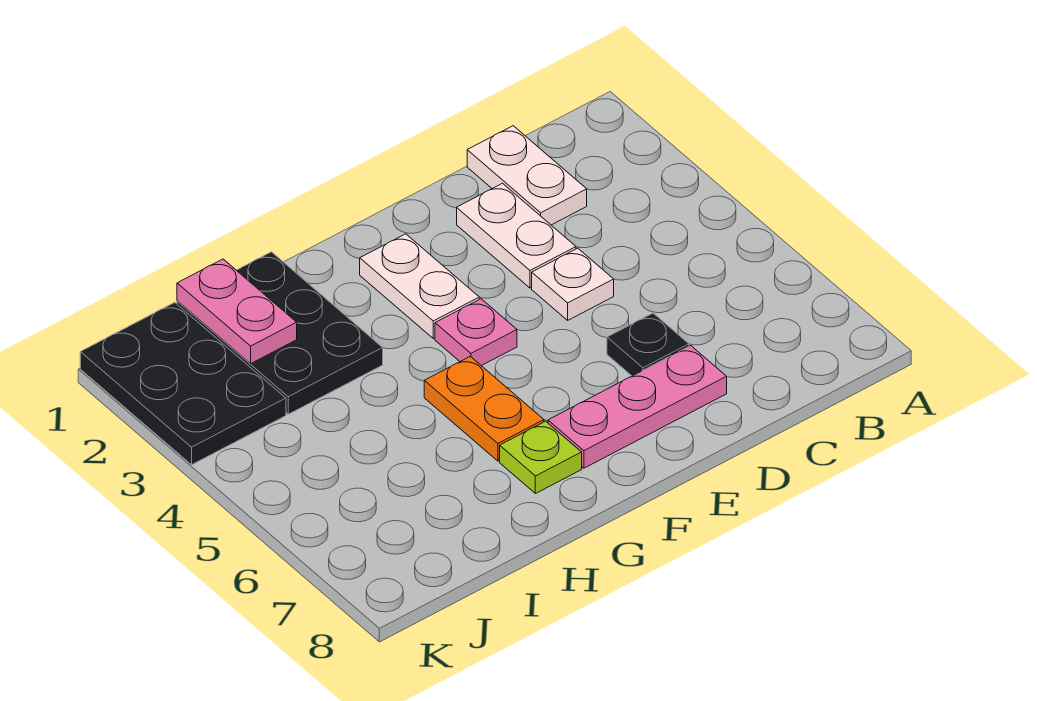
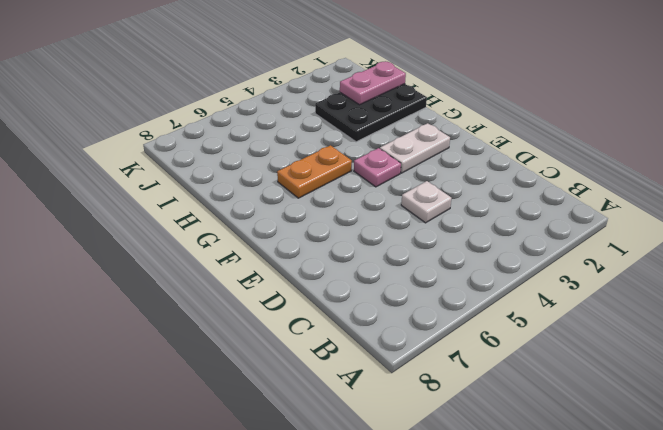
none -> white plate C1:C2 level 1
none -> white plate D2:D3 level 1
none -> black plate D6 level 1

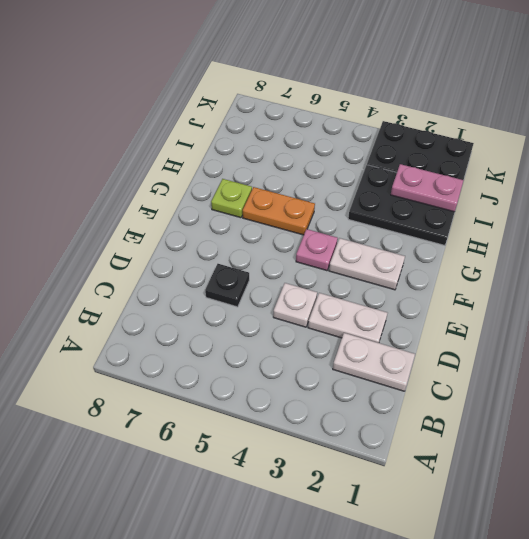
none -> pink plate D7:F7 level 1

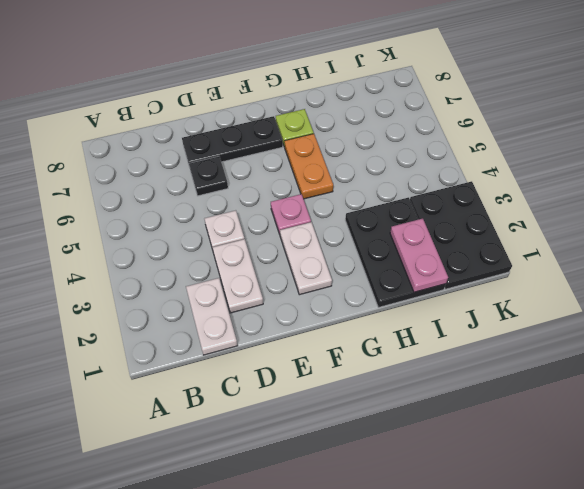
black plate D7:F7 level 1 -> pink plate D7:F7 level 1

